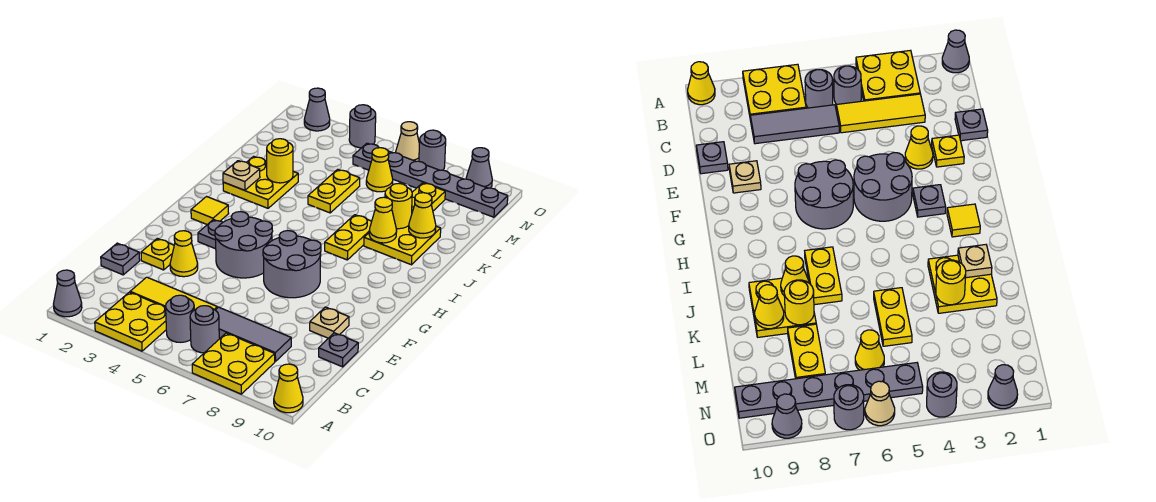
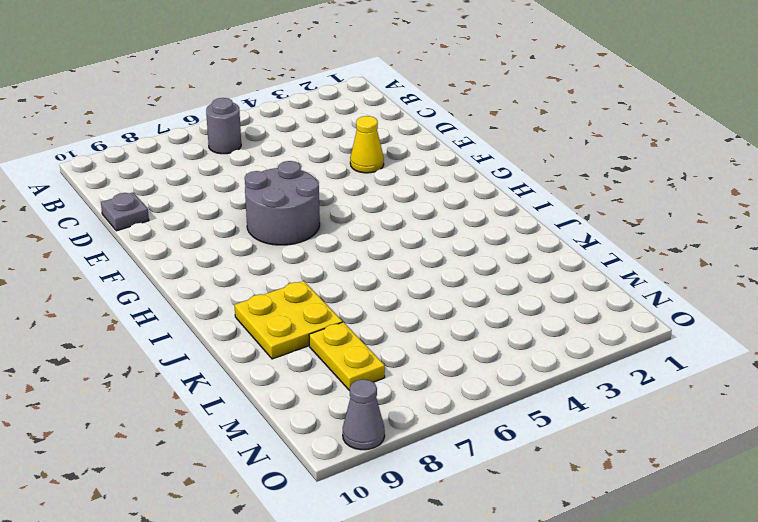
none -> grey cone A1 level 1
none -> yellow plate A3:B4 level 1
none -> yellow plate A7:B8 level 1
none -> yellow cone A10 level 1

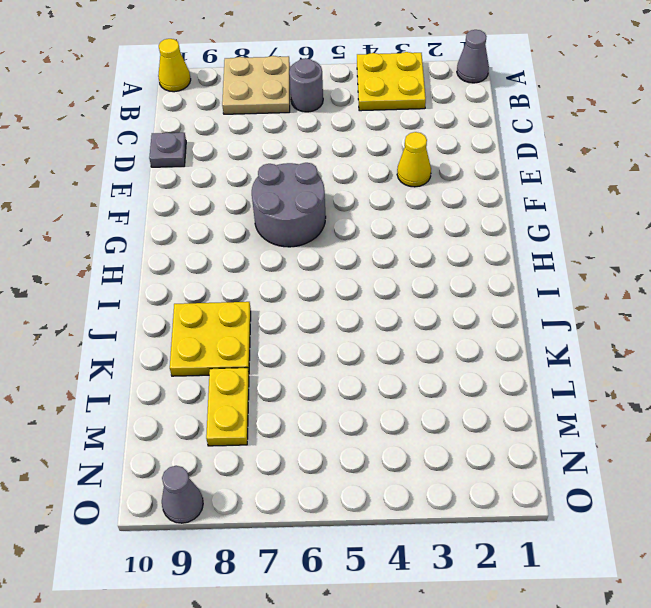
tan plate A7:B8 level 1 -> yellow plate A7:B8 level 1
none -> grey round brick B5 level 1
none -> yellow tile C3:C5 level 1
none -> grey tile C6:C8 level 1
none -> grey plate D1 level 1

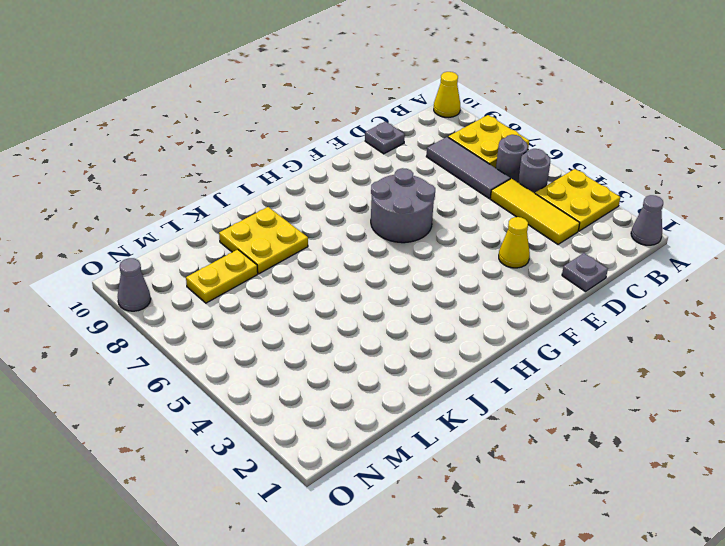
none -> yellow plate E2 level 1
none -> tan plate E9 level 1
none -> grey round brick F4:G5 level 1
none -> grey plate G3 level 1

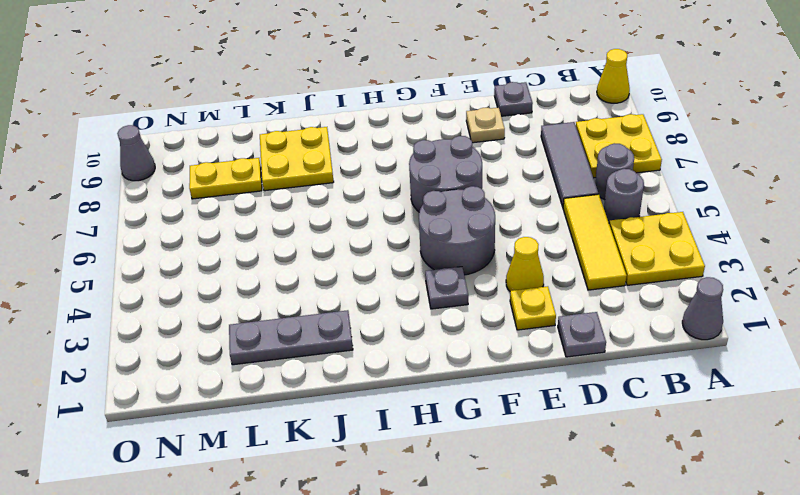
grey plate J2:L2 level 1 -> yellow plate J2:K3 level 1
none -> yellow tile H2 level 1
none -> yellow plate I7:J7 level 1
none -> yellow plate K5:L5 level 1
none -> yellow cone M6 level 1

